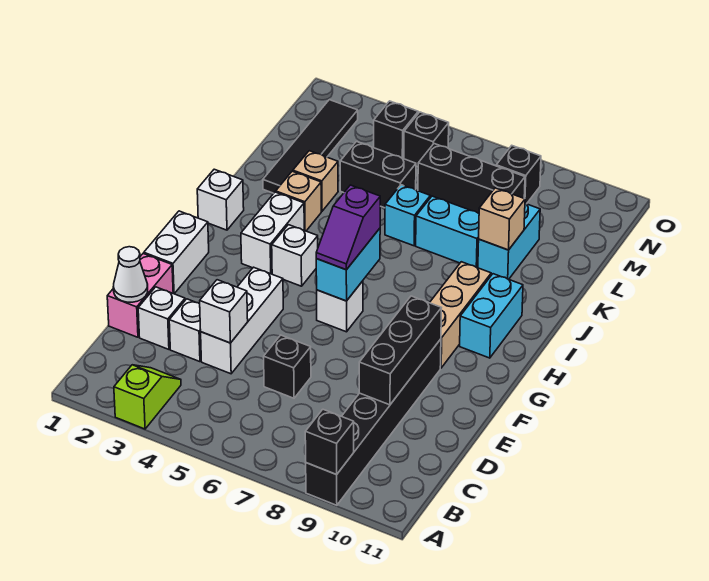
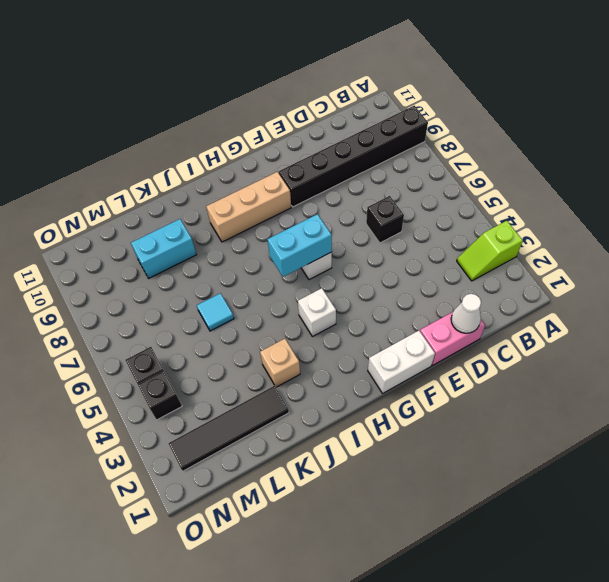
cyan tile K6 level 1 -> cyan brick K6 level 1
none -> white brick D2 level 1
none -> white brick D3 level 1
none -> white brick D4:F4 level 1
none -> white brick H3:I3 level 1

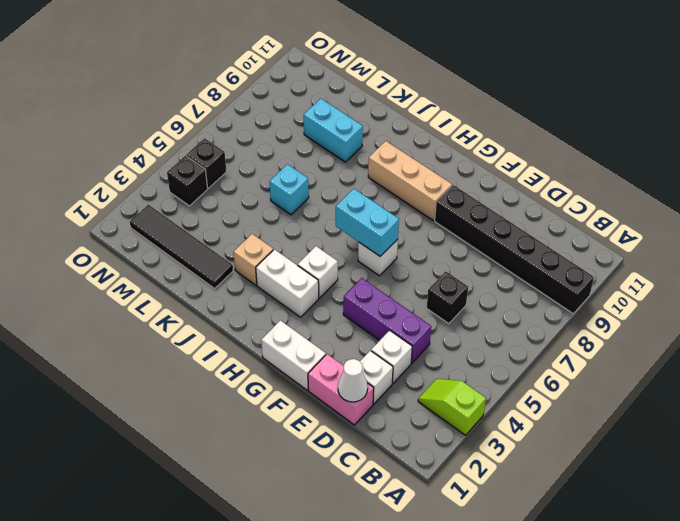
purple brick D4:F4 level 1 -> white brick D4:F4 level 1
none -> cyan brick H10:I10 level 1
none -> white brick I1 level 1
none -> tan brick K3 level 1
none -> cyan brick K7:K8 level 1

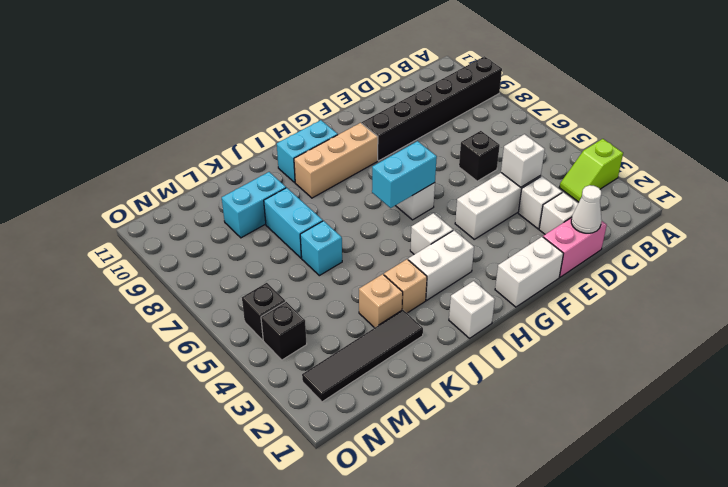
none -> black brick L4:L5 level 1
none -> black brick M6:M8 level 1
none -> black brick N8 level 1
none -> black brick A9 level 2

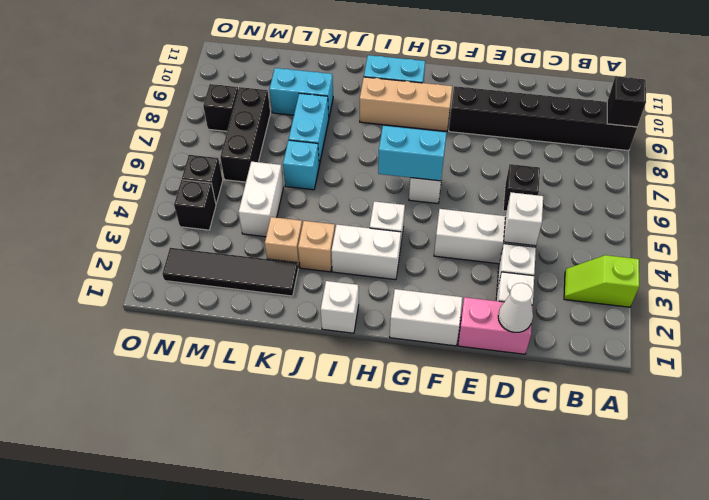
white brick L4:L5 level 1 -> black brick L4:L5 level 1
none -> black brick D9:F9 level 2
none -> tan brick K9 level 2
none -> purple slope G6:H6 level 3 top H

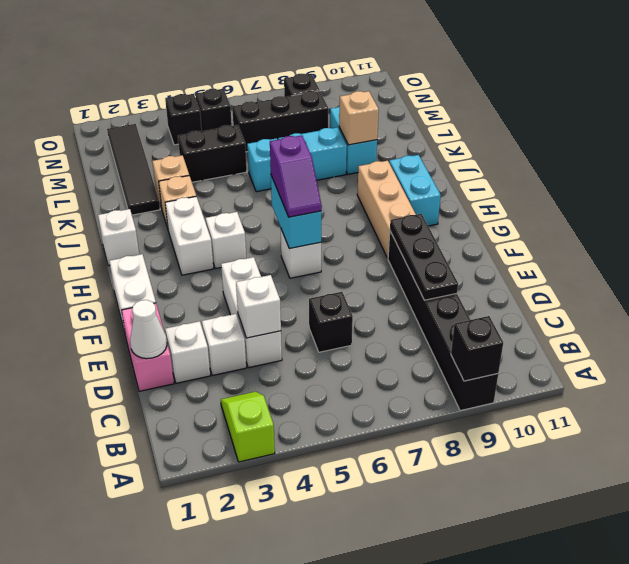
black plate D9:F9 level 2 -> black brick D9:F9 level 2

